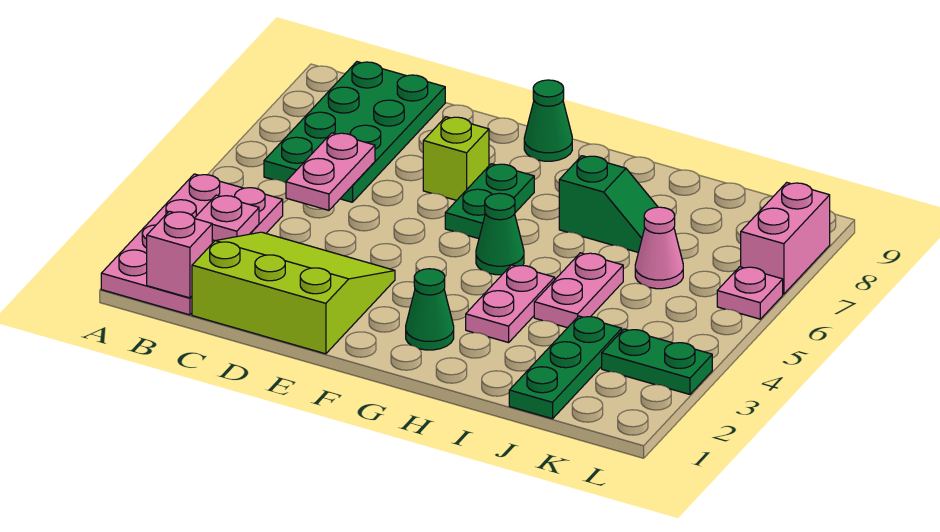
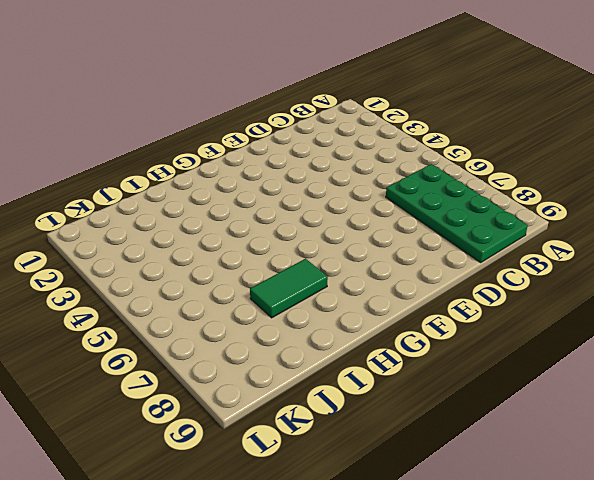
green tile H7:I7 level 1 -> green slope H7:I7 level 1 top H
none -> pink plate A1:B4 level 1
none -> lime slope C1:E3 level 1 top 1
none -> lime brick E7 level 1

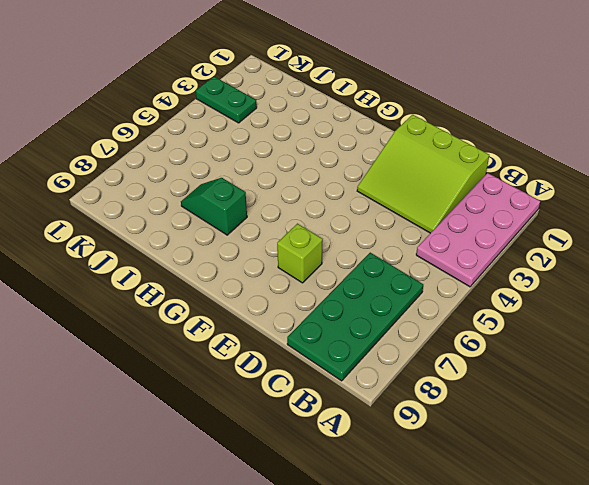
none -> green plate F6:F7 level 1
none -> green cone F9 level 1
none -> green cone G2 level 1

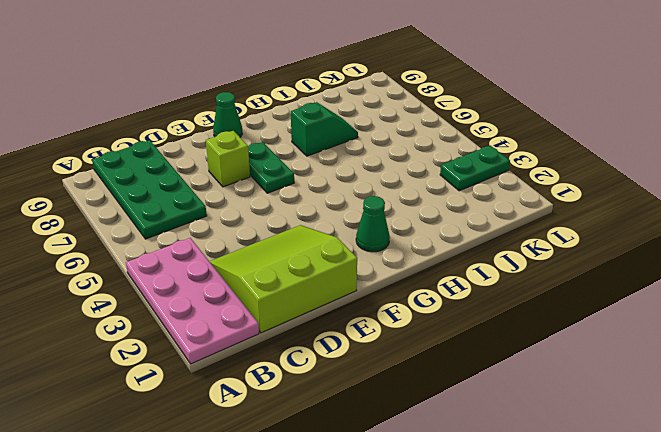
none -> green cone G5 level 1
none -> pink plate H3:H4 level 1
none -> pink plate I4:I5 level 1

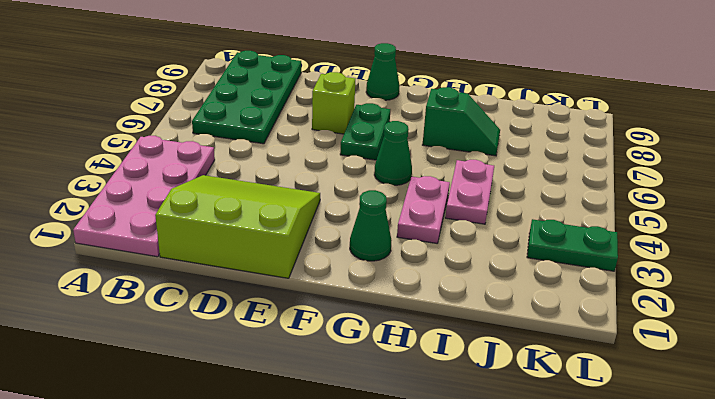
none -> green plate J1:J3 level 1
none -> pink cone J6 level 1
none -> pink plate L6 level 1

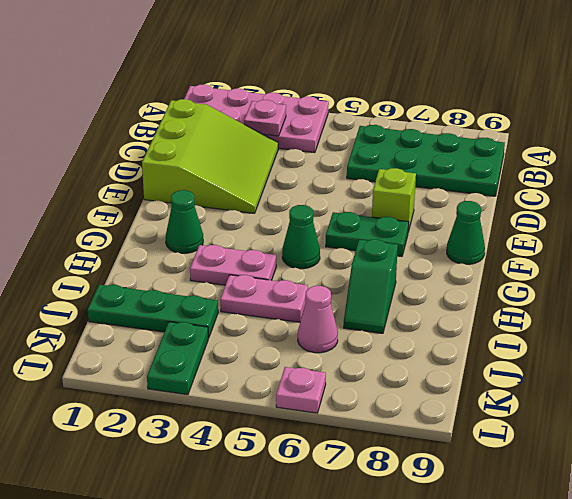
none -> pink brick L7:L8 level 1
none -> pink brick B1 level 2
none -> pink plate C5:C6 level 2

